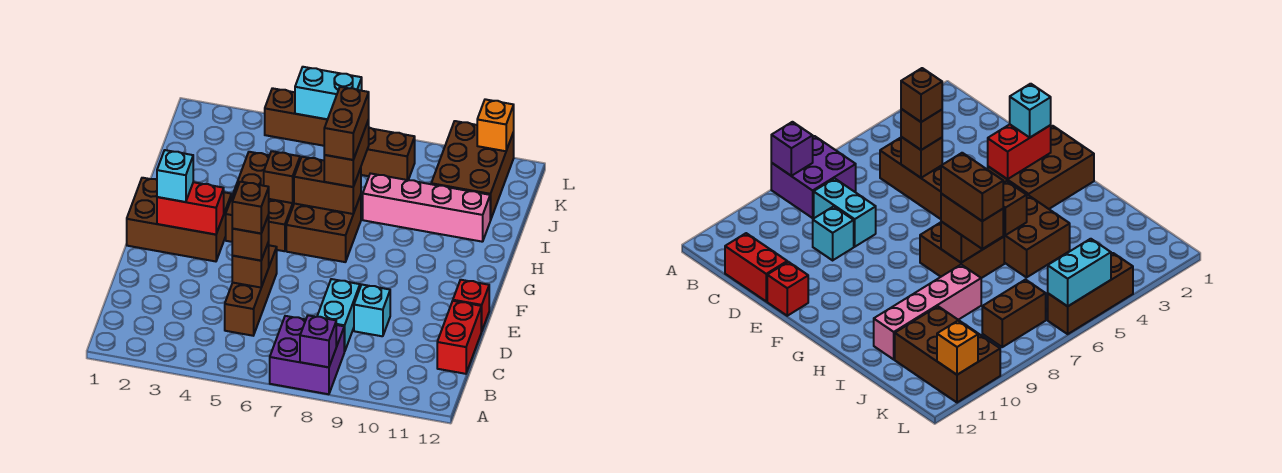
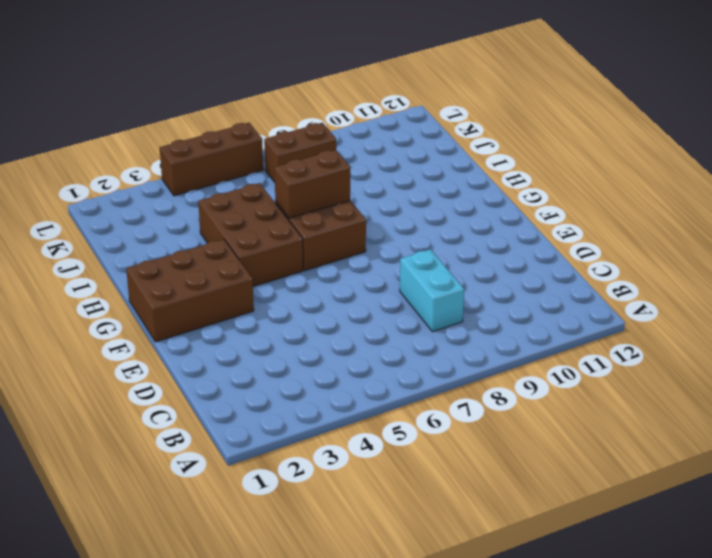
none -> purple brick A7:B8 level 1
none -> brown brick C5:E5 level 1
none -> red brick C12:D12 level 1

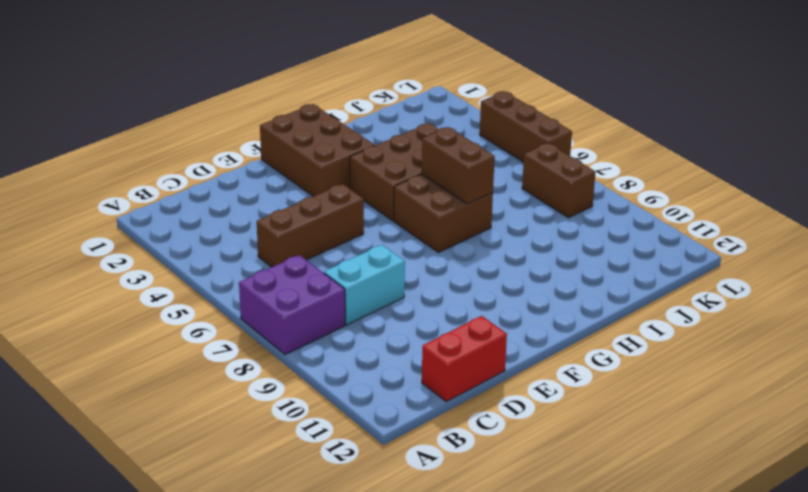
none -> cyan brick D9 level 1
none -> red brick E12 level 1
none -> pink brick I8:I11 level 1

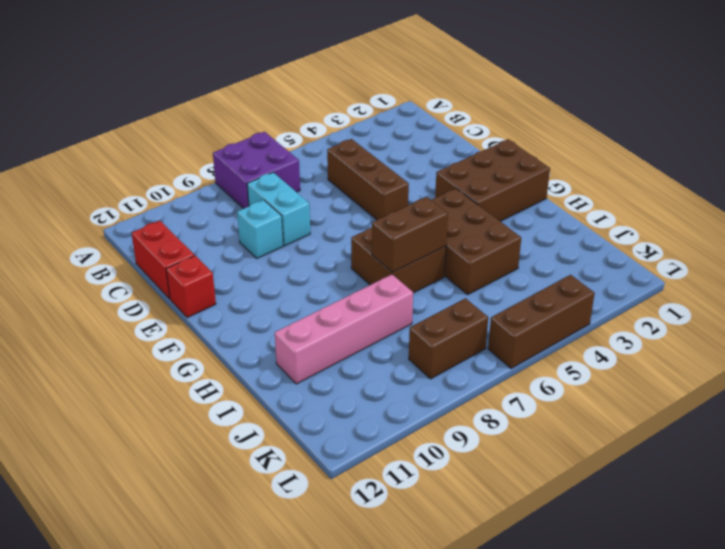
none -> brown brick J10:L11 level 1
none -> purple brick A8 level 2
none -> brown brick D5 level 2

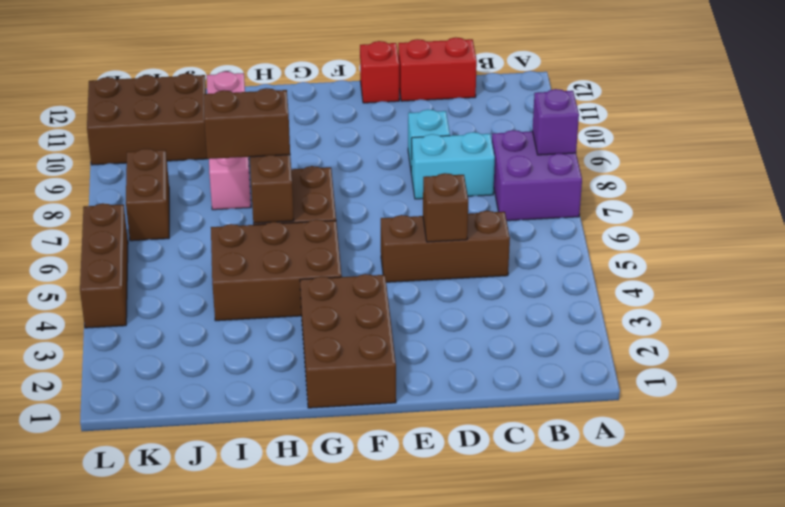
none -> red brick F2:F3 level 2
none -> brown brick H5 level 2
none -> cyan brick L5:L6 level 2

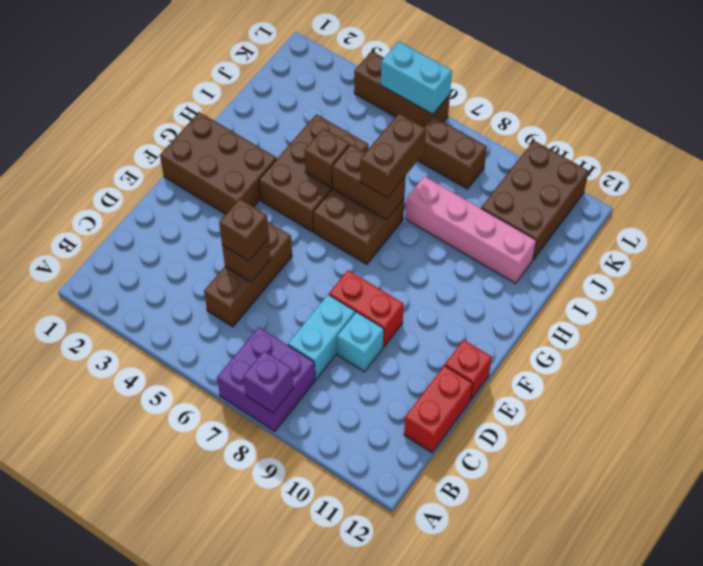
red brick E8:E9 level 1 -> red brick F2:F3 level 2
none -> orange brick L11 level 2
none -> cyan brick F2 level 3
none -> brown brick D5 level 4

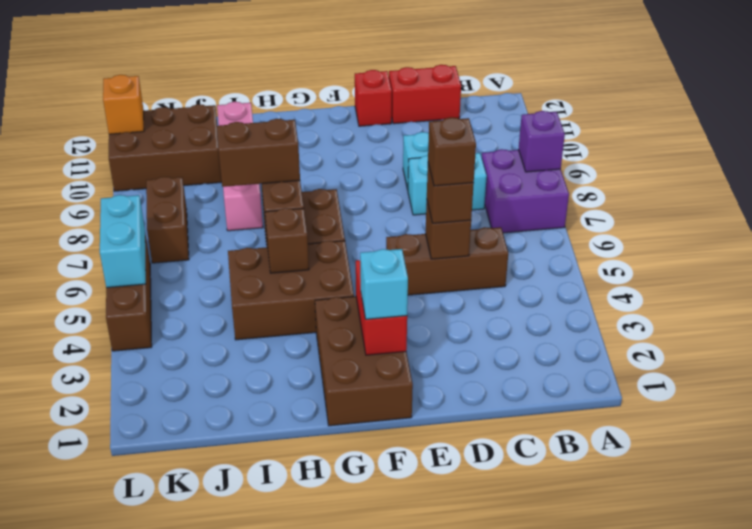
none -> brown brick H7:I7 level 4

